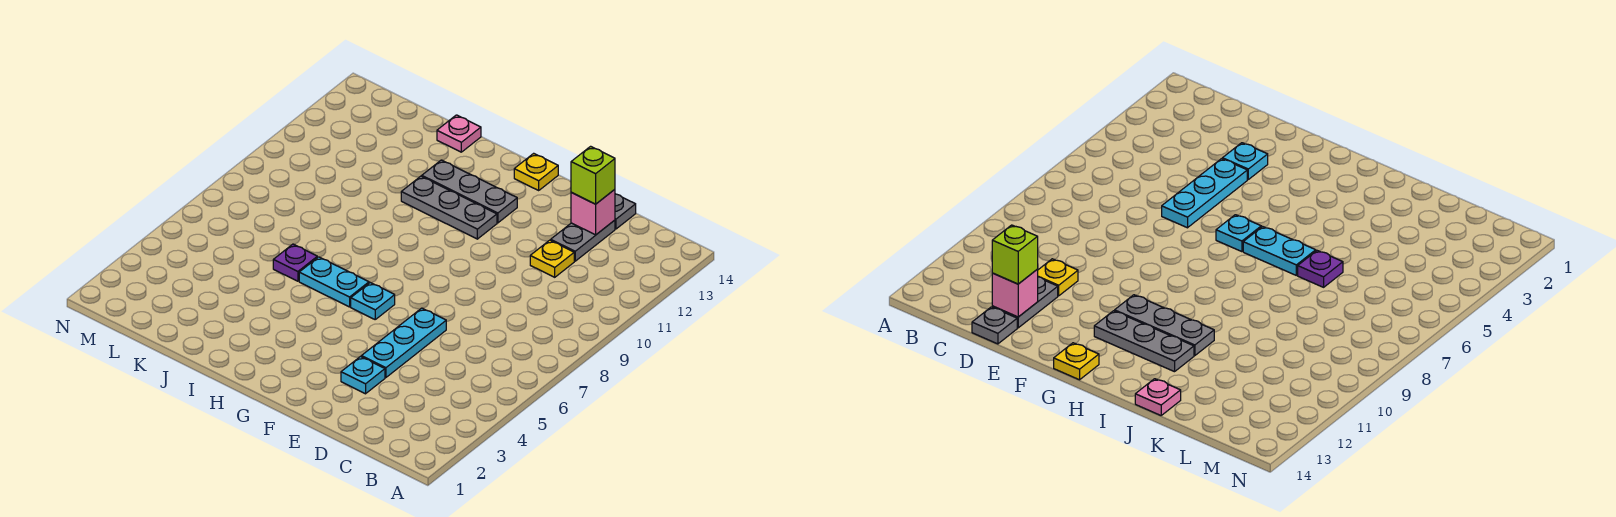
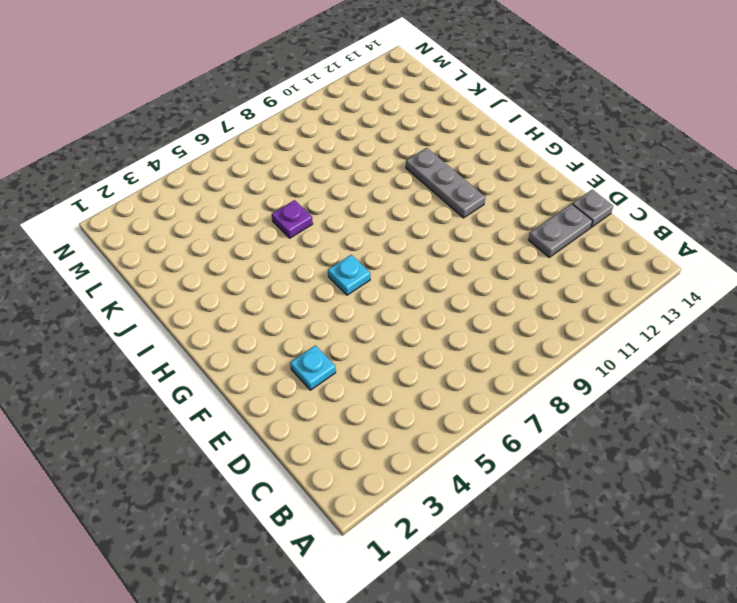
none -> yellow plate D11 level 1
none -> cyan plate E4:E6 level 1
none -> grey plate G12:I12 level 1

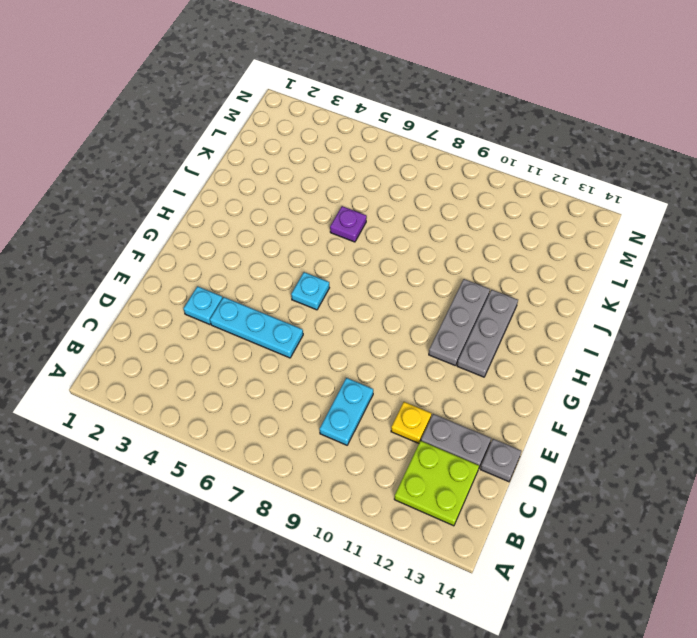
lime plate B12:C13 level 1 -> none
cyan plate C9:D9 level 1 -> cyan plate H6:I6 level 1
none -> yellow plate G14 level 1
none -> pink plate J14 level 1
none -> pink brick D13 level 2

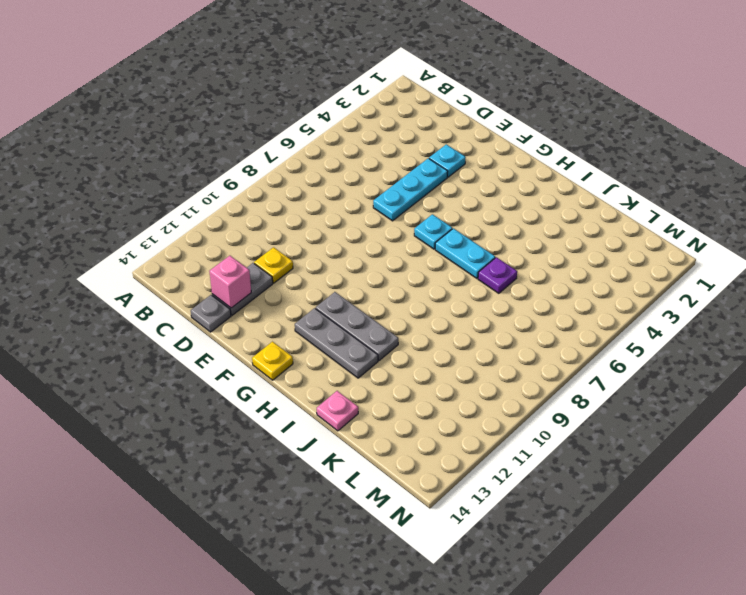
none -> lime brick D13 level 3

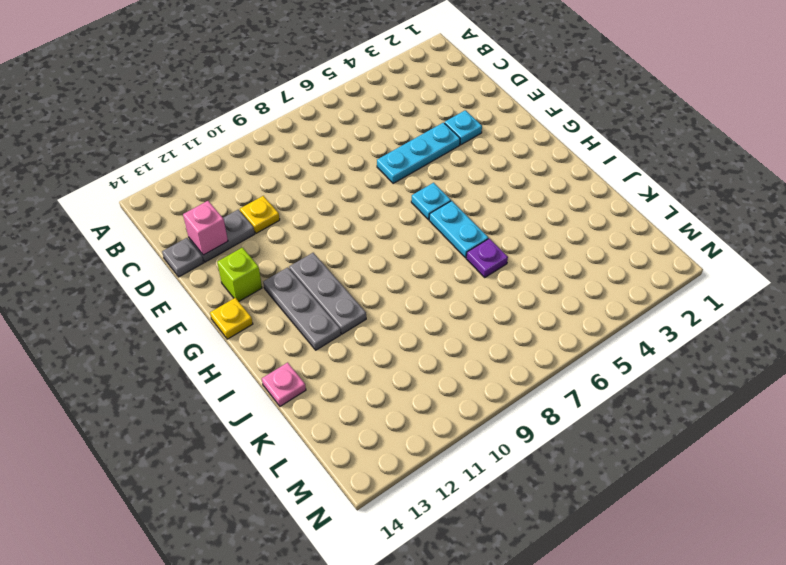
lime brick F13 level 1 -> lime brick D13 level 3

